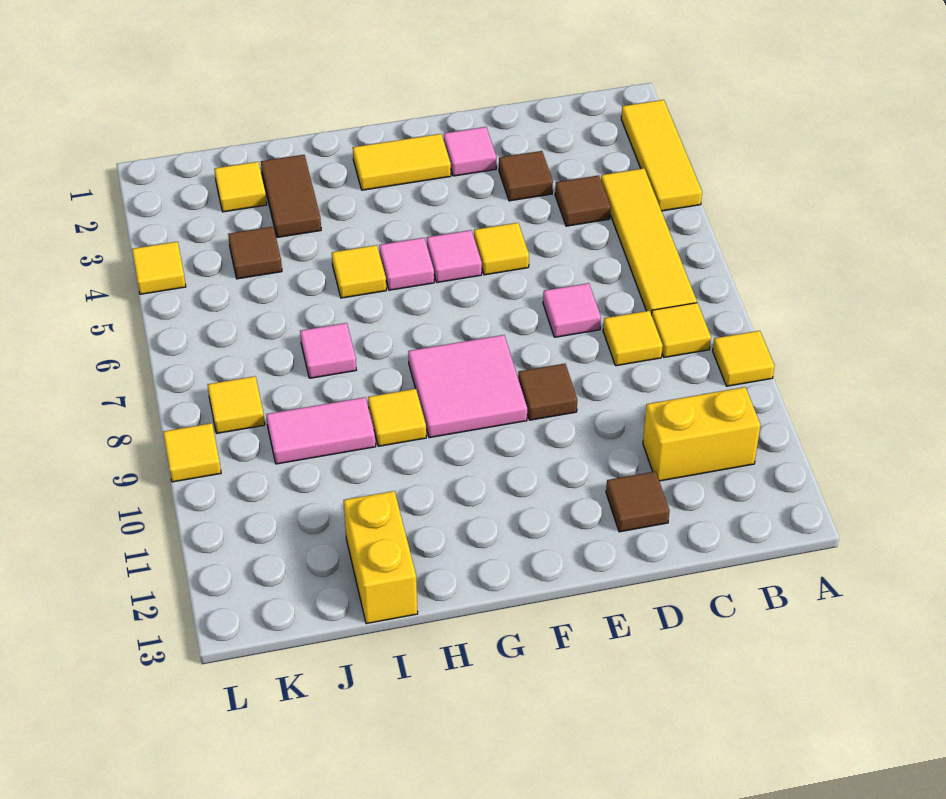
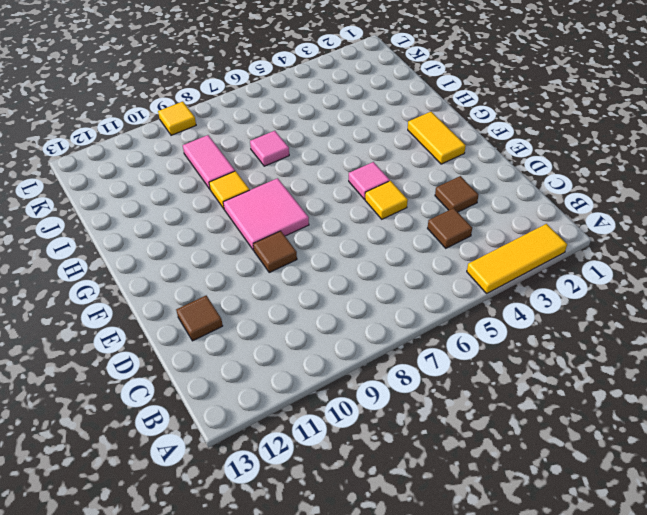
none -> yellow tile A9 level 1
none -> yellow tile B4:B7 level 1
none -> yellow tile B8 level 1

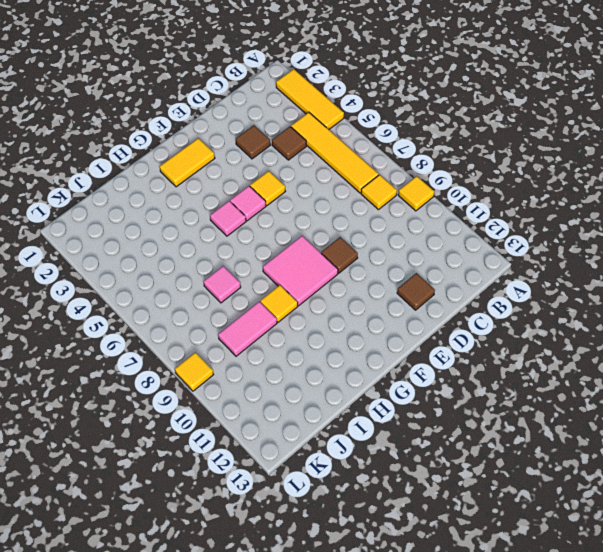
none -> yellow brick B11:C11 level 1
none -> yellow tile C8 level 1
none -> pink tile D7 level 1

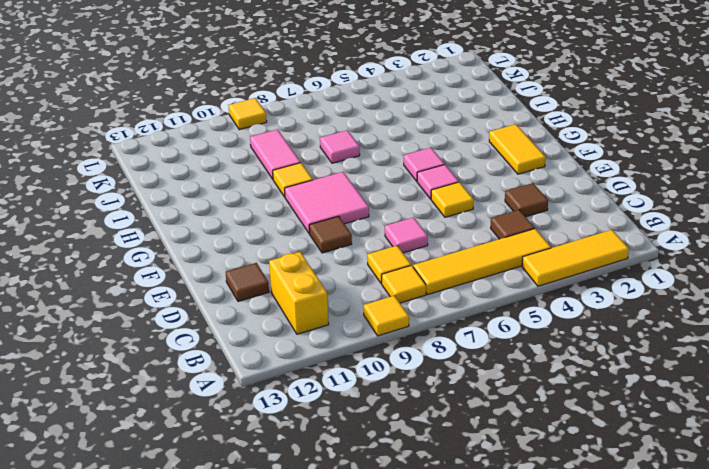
none -> pink tile E2 level 1
none -> yellow tile H5 level 1
none -> brown tile I2:I3 level 1

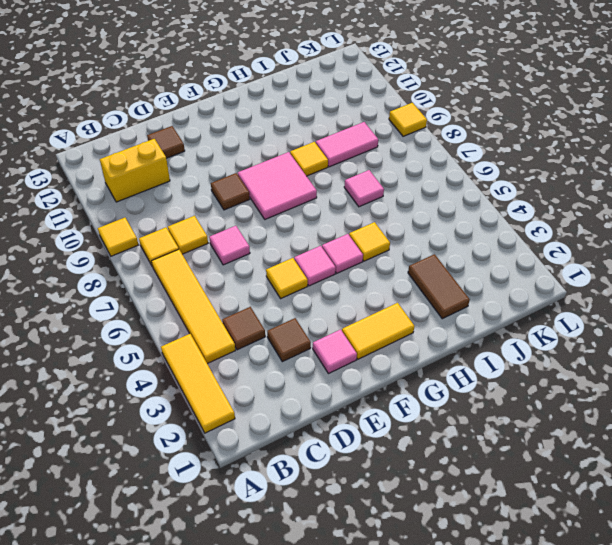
none -> yellow brick I12:I13 level 1
none -> yellow tile J2 level 1
none -> brown tile J4 level 1

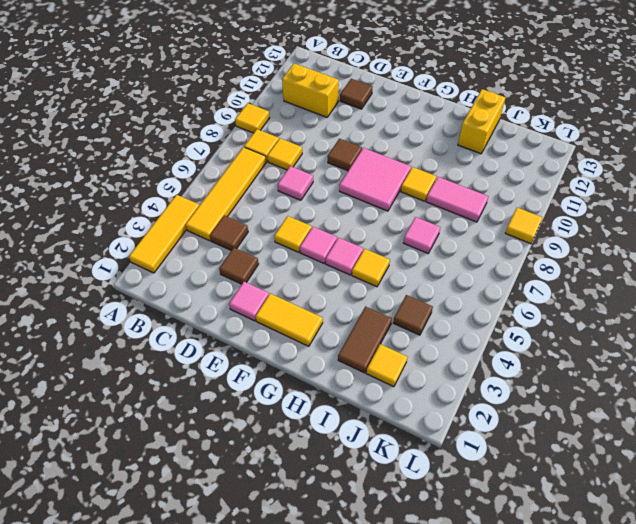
none -> yellow tile K8 level 1
none -> yellow tile L4 level 1

